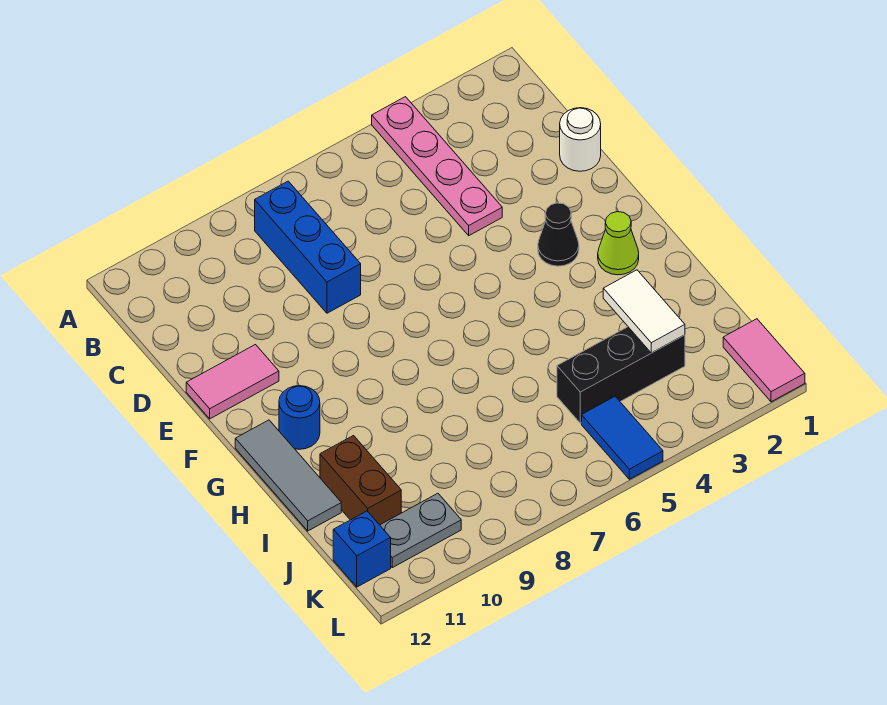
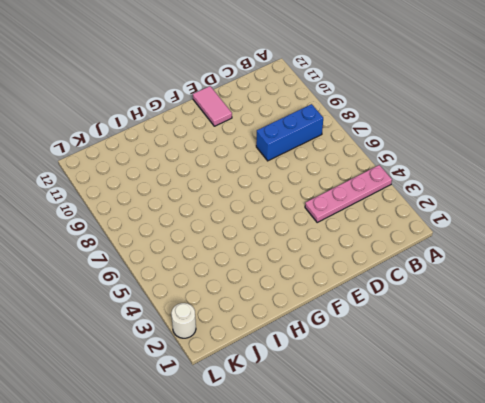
white round brick L2 level 1 -> white round brick D1 level 1
none -> black cone F3 level 1
none -> lime cone G2 level 1
none -> blue round brick G11 level 1

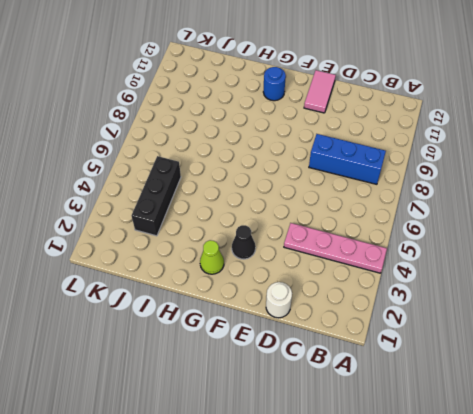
none -> grey tile G12:I12 level 1
none -> brown brick I11:J11 level 1
none -> pink tile K1:L1 level 1

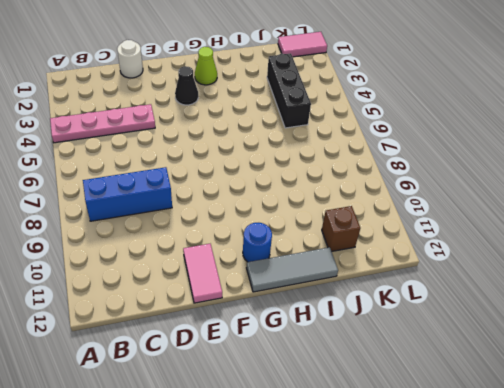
brown brick J11 level 1 -> brown brick I11:J11 level 1
none -> blue tile K5:L5 level 1
none -> grey plate K10:K11 level 1
none -> blue brick K12 level 1

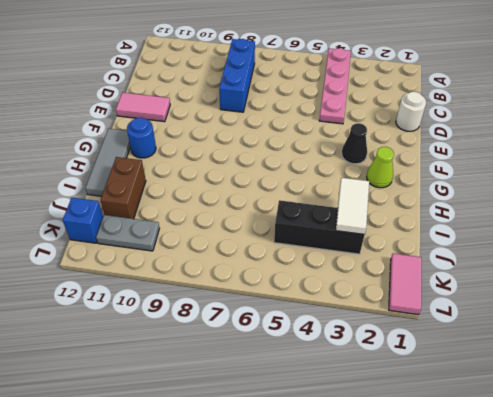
none -> blue tile K5:L5 level 1

